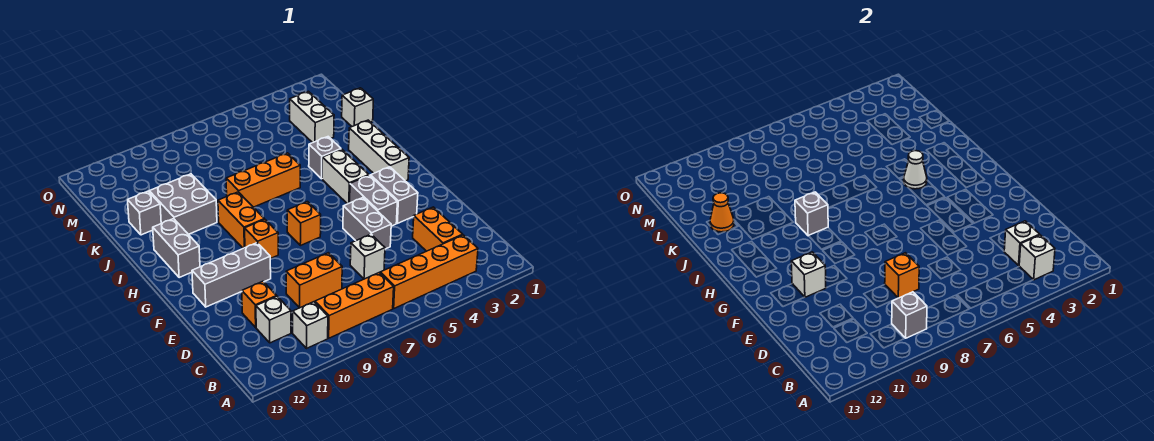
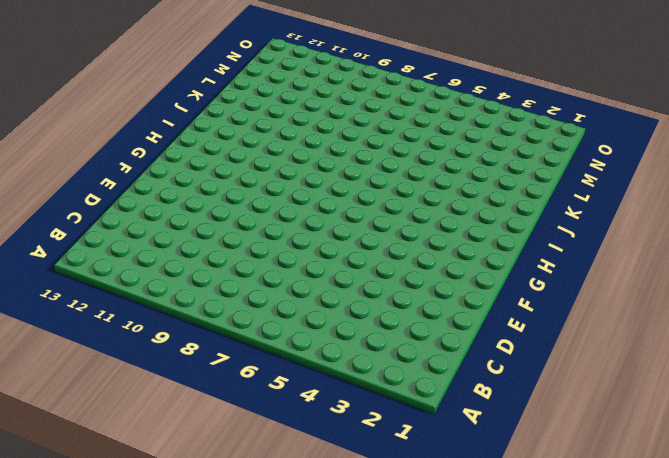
none -> orange brick B3:B6 level 1
none -> orange brick B7:B9 level 1
none -> white brick B10 level 1
none -> orange brick C3:D3 level 1

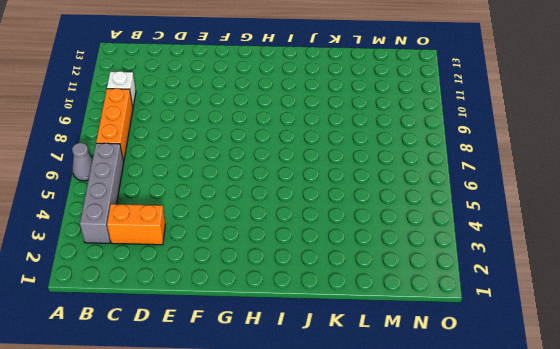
grey cone A6 level 1 -> none
grey brick B3:B6 level 1 -> orange brick B3:B6 level 1
none -> white brick C11 level 1
none -> white brick D6 level 1
none -> orange brick D8:D9 level 1
none -> orange brick D11 level 1

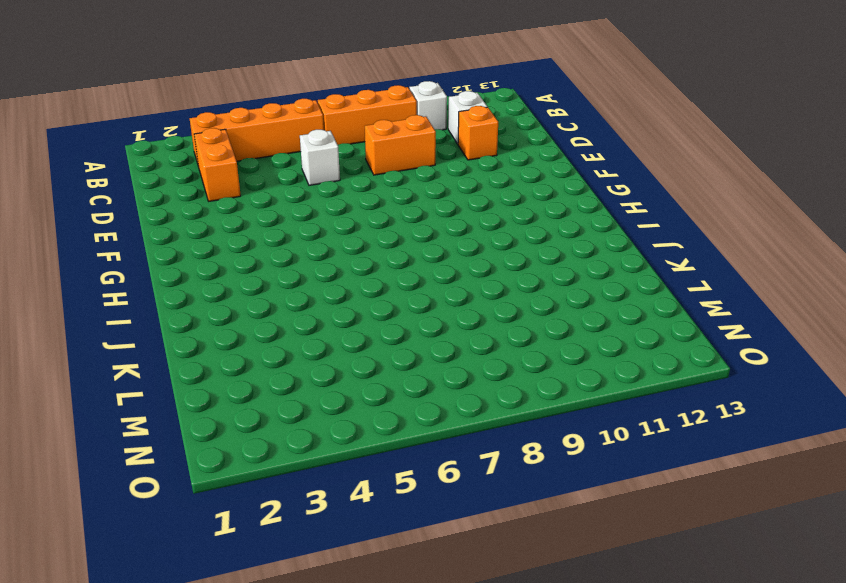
none -> grey brick E5:F5 level 1
none -> grey brick F3:G3 level 1
none -> grey brick F4:G4 level 1
none -> grey brick F10:F12 level 1

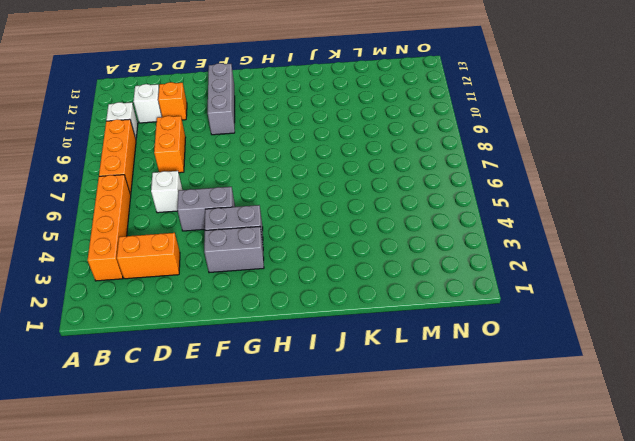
none -> orange brick G7 level 1
none -> orange brick G9 level 1
none -> white brick H2:J2 level 1
none -> white brick H4:I4 level 1

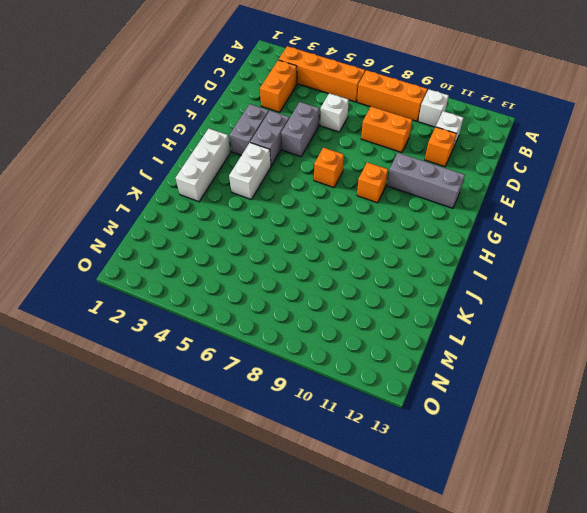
none -> orange brick H9:I9 level 1
none -> grey brick H12:I12 level 1
none -> grey brick J4 level 1
none -> orange brick J6:J8 level 1

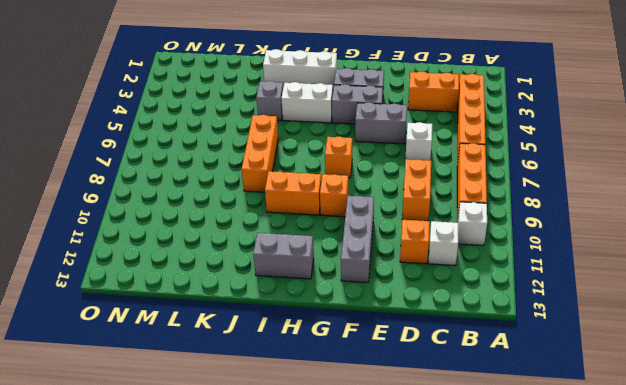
none -> grey brick J10:K11 level 1
none -> grey brick K12 level 1
none -> white brick L1 level 1
none -> white brick L3:M3 level 1

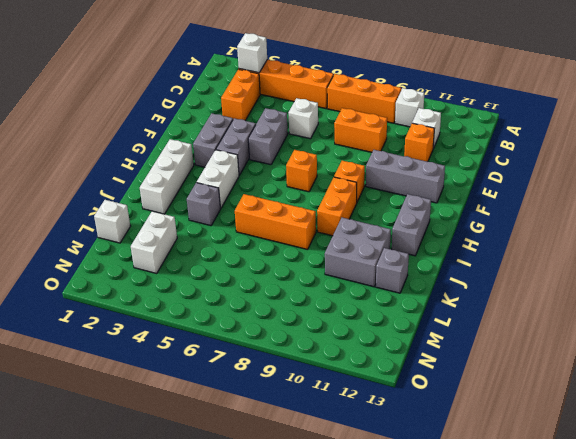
none -> grey brick B9 level 2
none -> white brick C3 level 2
none -> orange brick D8 level 2
none -> white brick F11 level 2

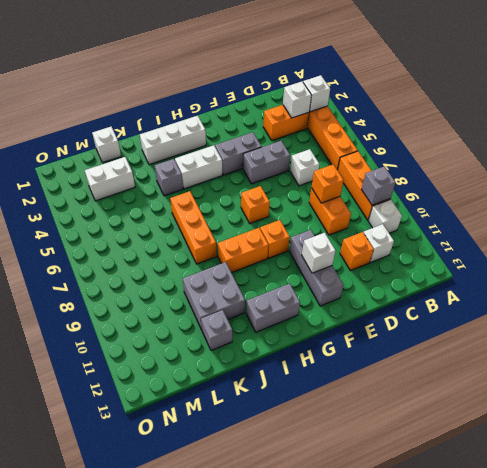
none -> grey brick F3:G3 level 1
none -> white cone I4 level 2
none -> grey brick I9 level 2
none -> orange cone K12 level 2

